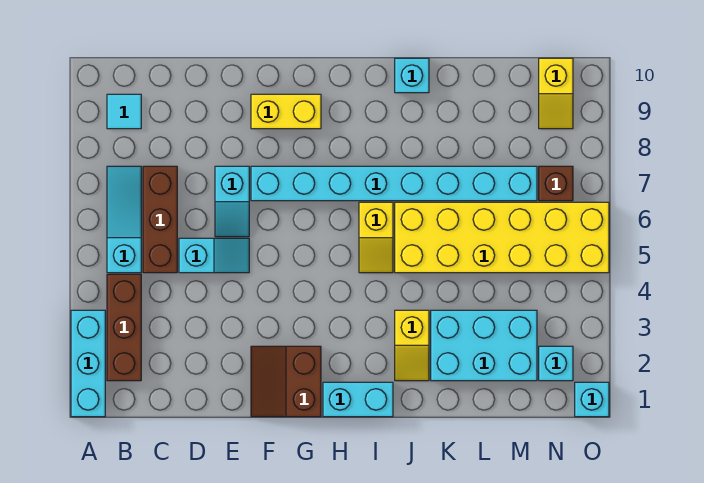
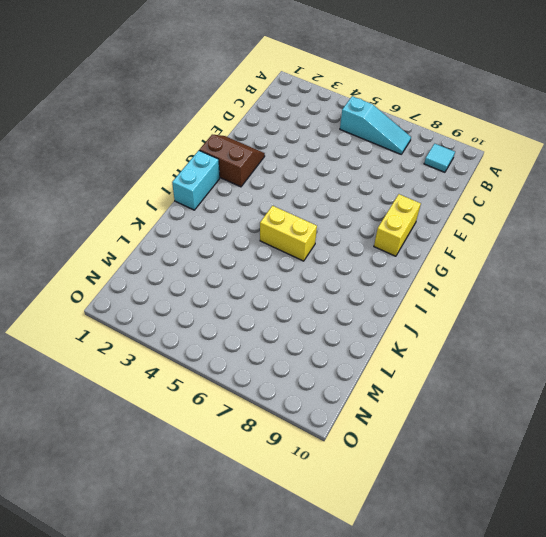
yellow brick I5:I6 level 1 -> yellow slope I5:I6 level 1 top 6
none -> cyan brick A1:A3 level 1
none -> brown brick B2:B4 level 1
none -> brown brick C5:C7 level 1

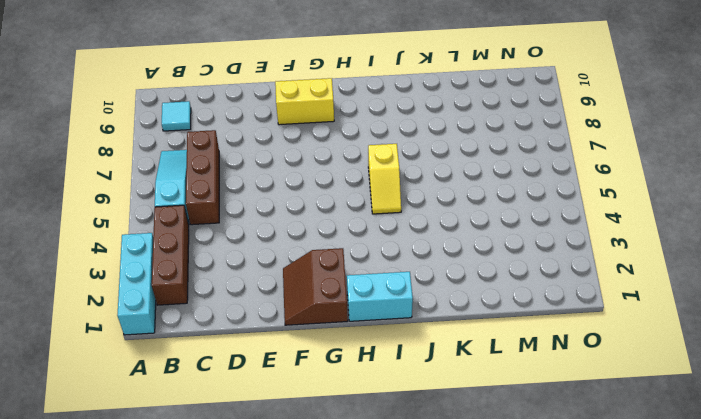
none -> cyan slope D5:E5 level 1 top D
none -> cyan slope E6:E7 level 1 top 7
none -> cyan brick F7:M7 level 1

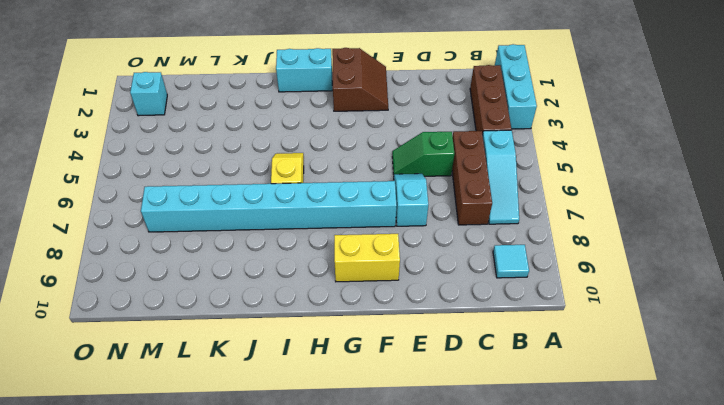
green slope D5:E5 level 1 top D -> cyan slope D5:E5 level 1 top D
none -> yellow slope J2:J3 level 1 top 3
none -> yellow brick J5:O6 level 1
none -> cyan brick J10 level 1

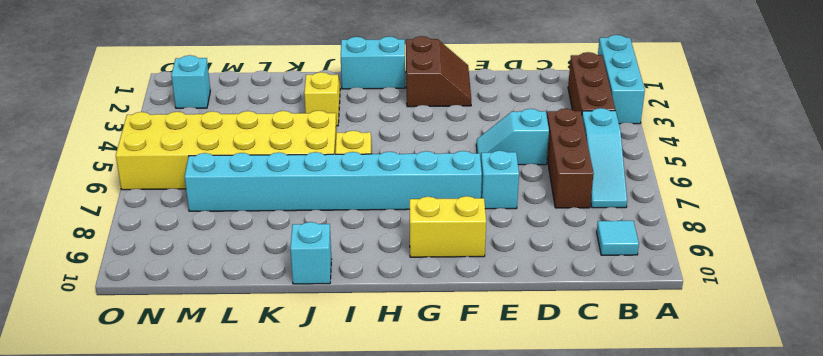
none -> cyan brick K2:M3 level 1
none -> brown brick N7 level 1
none -> yellow slope N9:N10 level 1 top 10

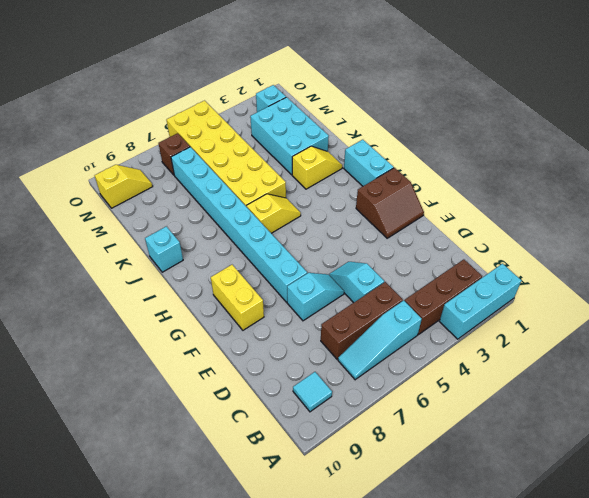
none -> cyan brick O1 level 1

